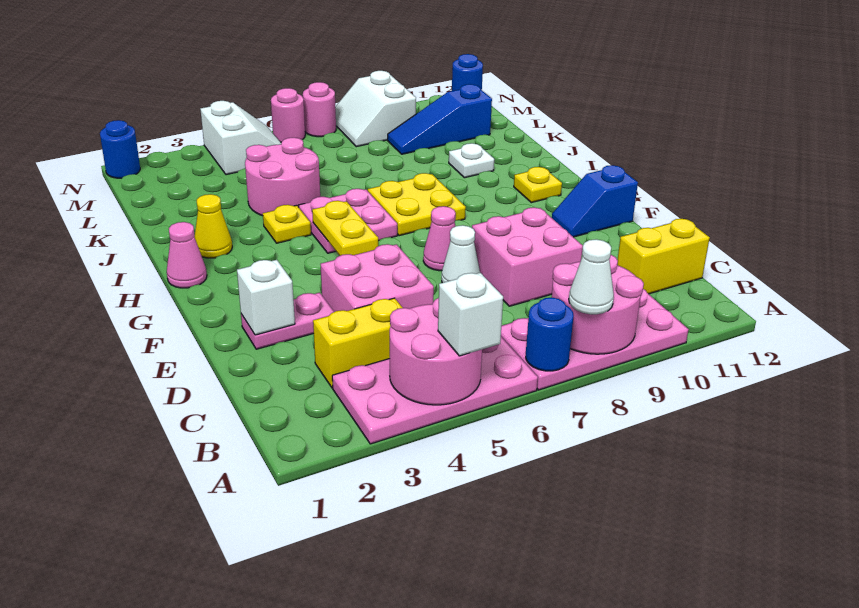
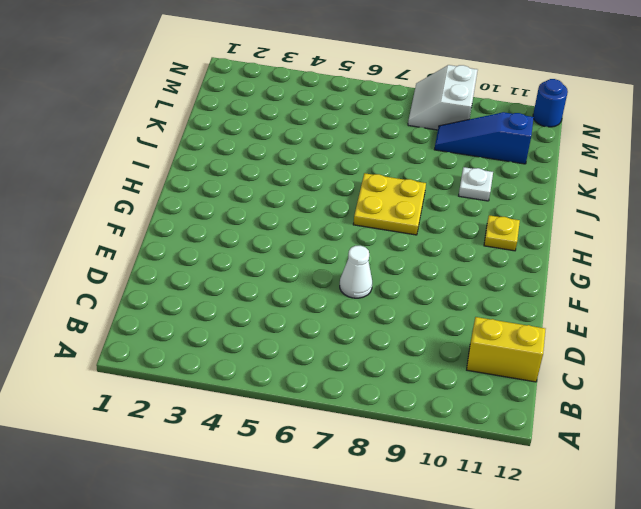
none -> pink plate A3:B6 level 1
none -> pink plate A7:B10 level 1
none -> yellow brick C3:C4 level 1
none -> pink brick D4:E5 level 1

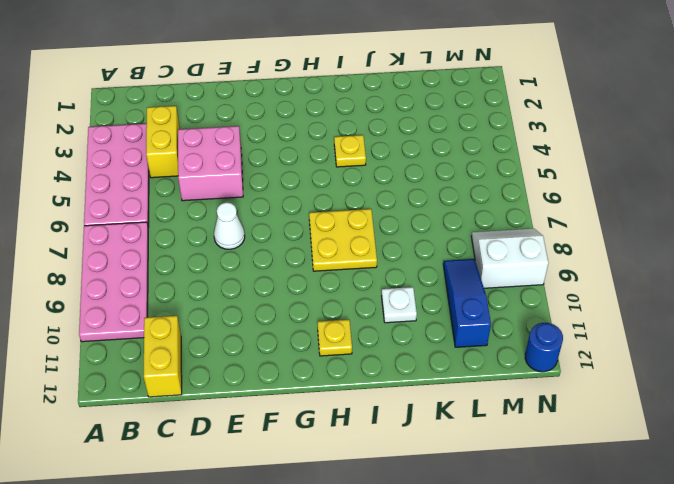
none -> pink brick D8:E9 level 1
none -> pink plate E2:E3 level 1
none -> pink cone F7 level 1
none -> blue slope F11:F12 level 1 top 12

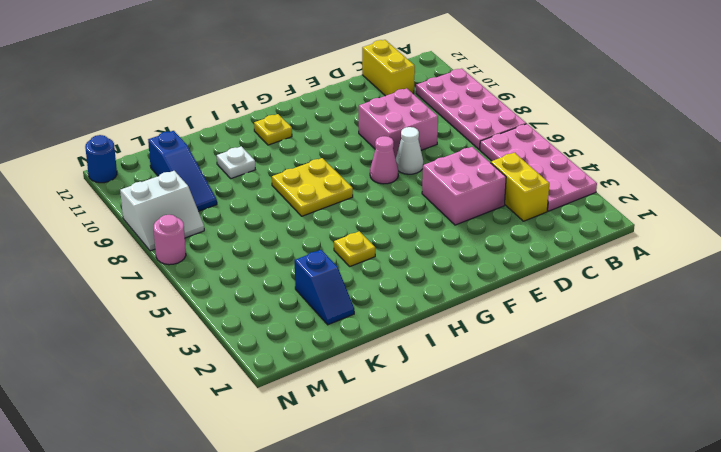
blue slope K2:K3 level 1 top 3 -> blue slope F11:F12 level 1 top 12
none -> pink plate E2:E3 level 1
none -> pink cone H1 level 1
none -> pink plate H5:I6 level 1
none -> yellow cone I2 level 1

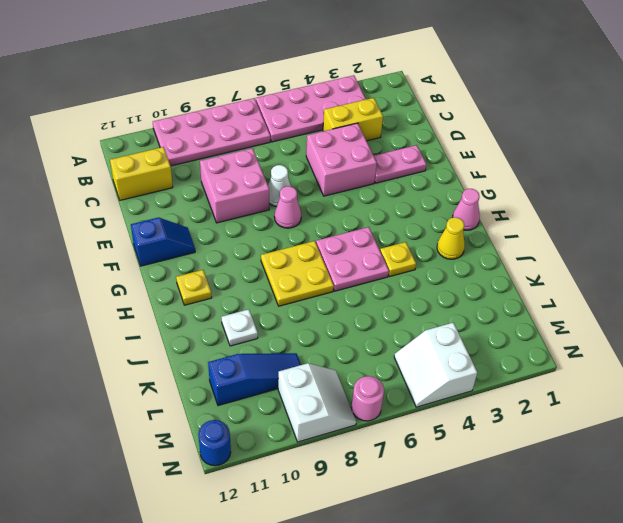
none -> pink round brick J4:K5 level 1
none -> blue round brick N1 level 1
none -> pink round brick N6 level 1
none -> pink round brick A4:B5 level 2

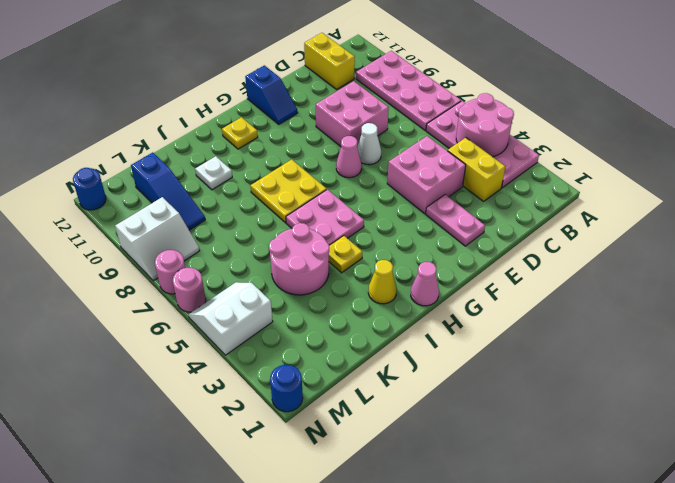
none -> blue round brick A7 level 2
none -> pink round brick A8:B9 level 2
none -> white brick E2 level 2
none -> yellow plate G5:H5 level 2

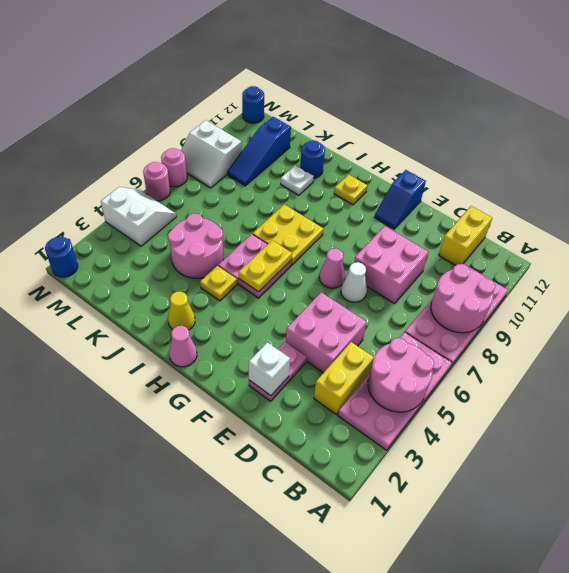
yellow plate H5:H6 level 2 -> yellow plate G5:H5 level 2
blue round brick J11 level 1 -> blue round brick A7 level 2
none -> white brick A5 level 3
none -> white cone A8 level 3

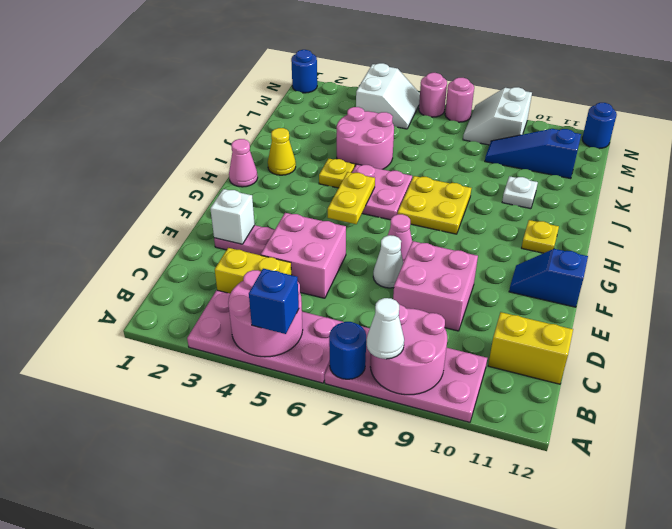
blue brick A5 level 3 -> white brick A5 level 3

